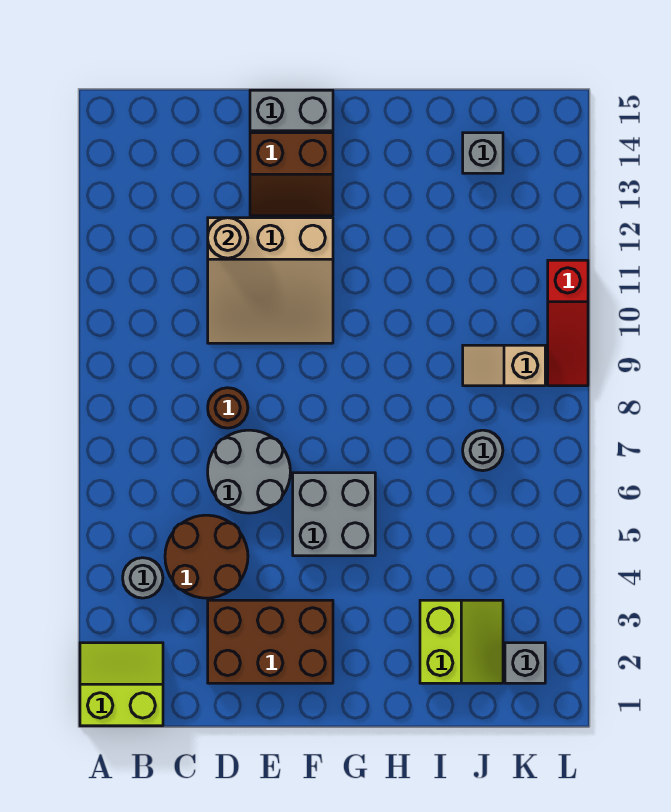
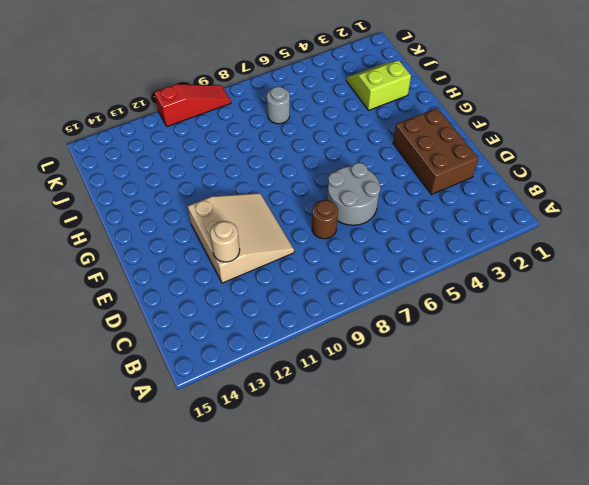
none -> lime slope A1:B2 level 1 top 1
none -> grey round brick B4 level 1
none -> brown round brick C4:D5 level 1

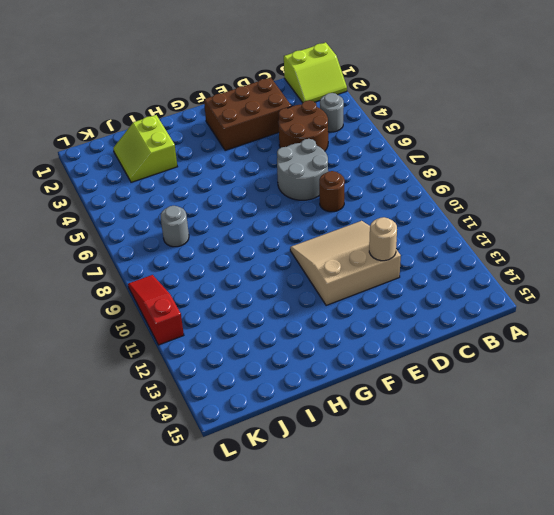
none -> brown slope E13:F14 level 1 top 14
none -> grey brick E15:F15 level 1
none -> grey brick F5:G6 level 1

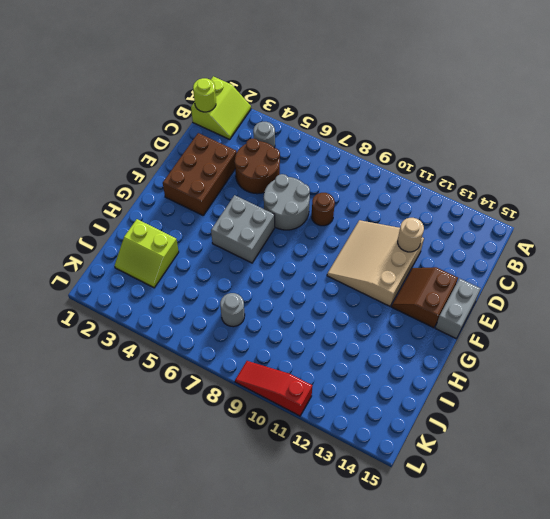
lime round brick B1 level 2 -> none
none -> tan slope J9:K9 level 1 top K
none -> grey brick J14 level 1
none -> grey brick K2 level 1

